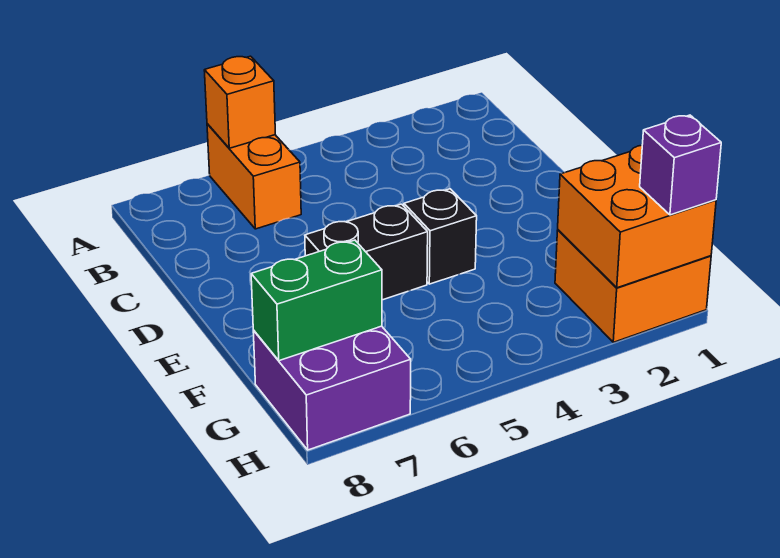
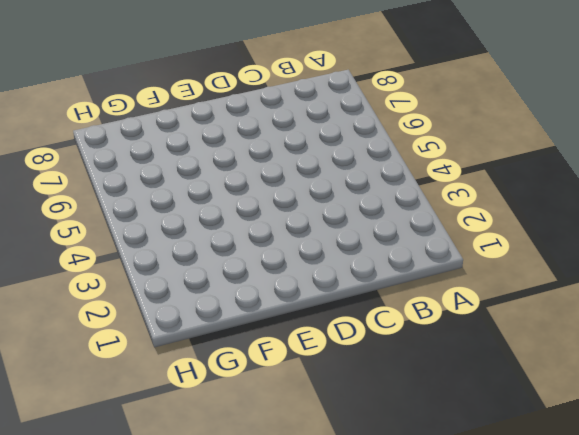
none -> orange brick A6:B6 level 1
none -> black brick E4 level 1

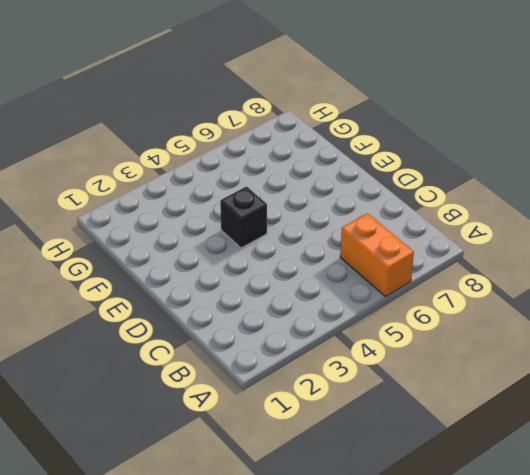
none -> black brick E5:E6 level 1
none -> orange brick G1:H2 level 1

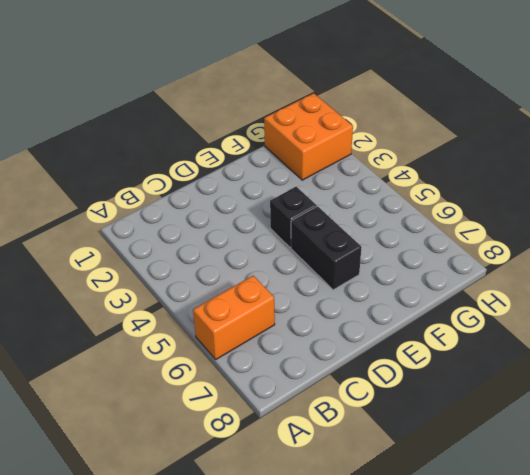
none -> purple brick G7:H8 level 1
none -> orange brick A6 level 2

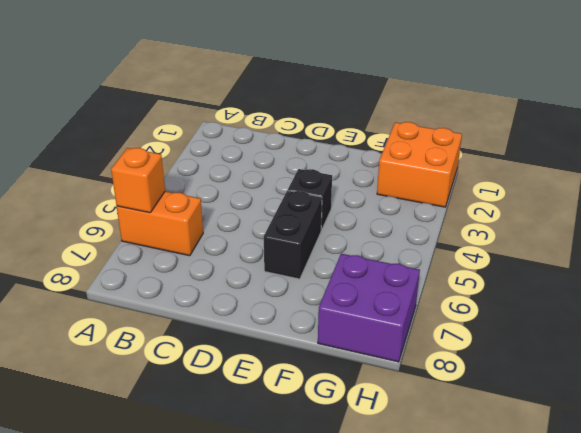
none -> orange brick G1:H2 level 2
none -> green brick G7:G8 level 2

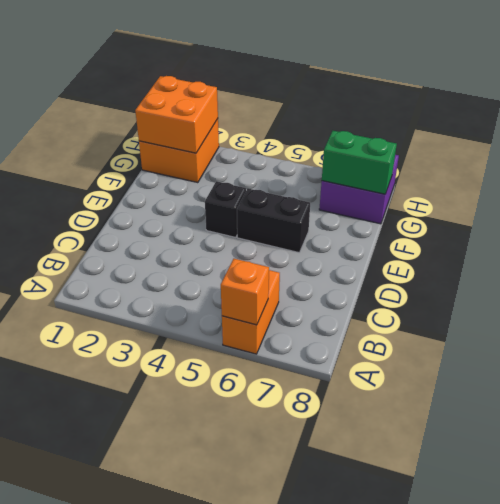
none -> purple brick H1 level 3

